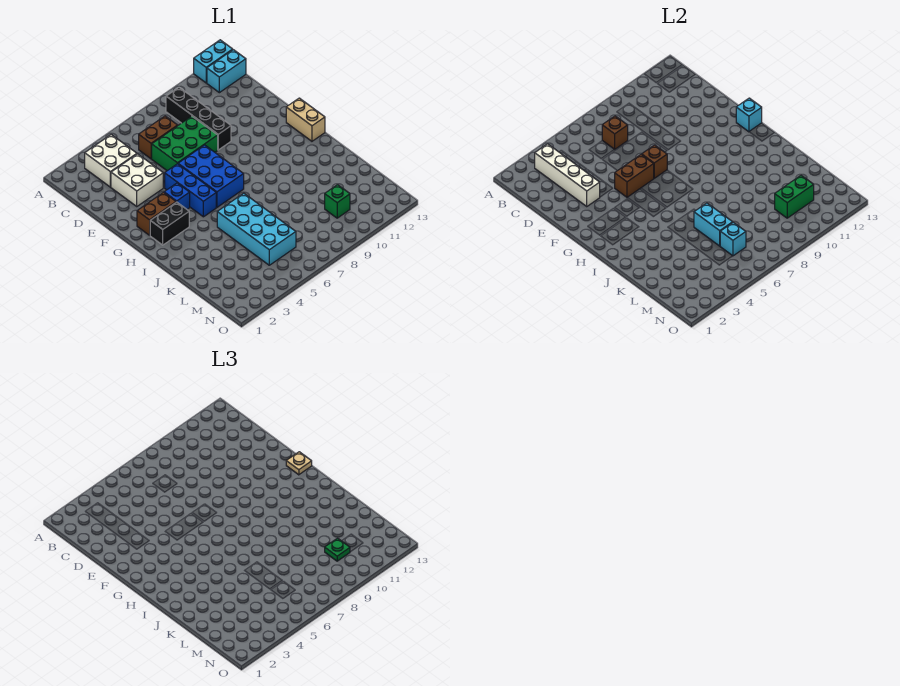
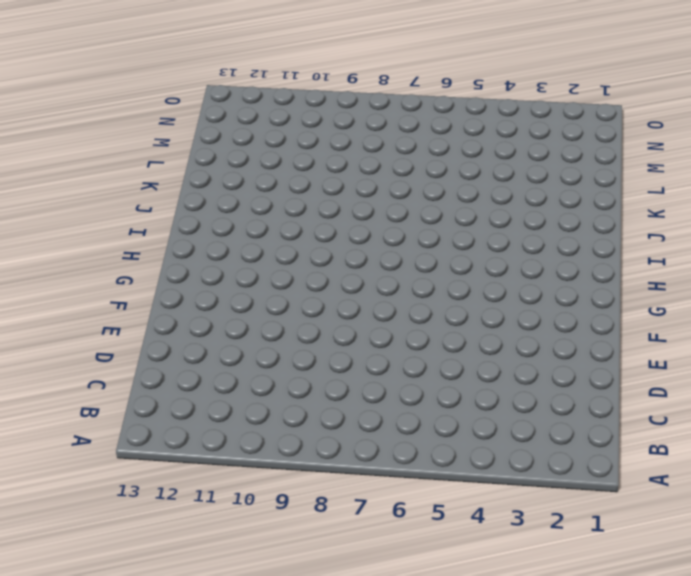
none -> cyan brick A12:A13 level 1
none -> white brick B3:C4 level 1
none -> black brick B9:E9 level 1

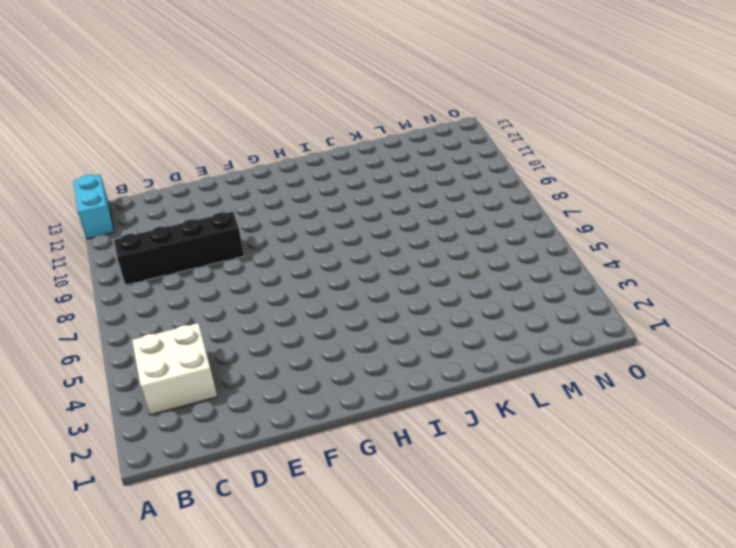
none -> cyan brick B12:B13 level 1
none -> brown brick C6:C7 level 1
none -> white brick D3:E4 level 1

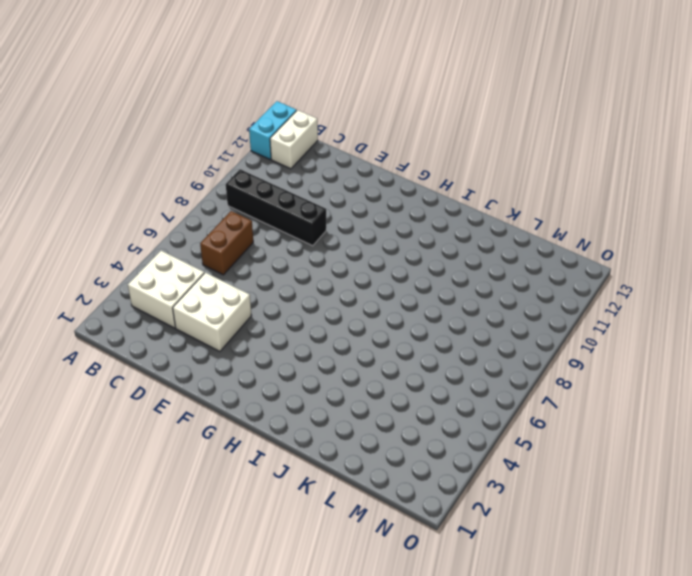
white brick B12:B13 level 1 -> cyan brick B12:B13 level 1
none -> green brick D6:E8 level 1
none -> blue brick F5:H5 level 1
none -> blue brick F6:H7 level 1

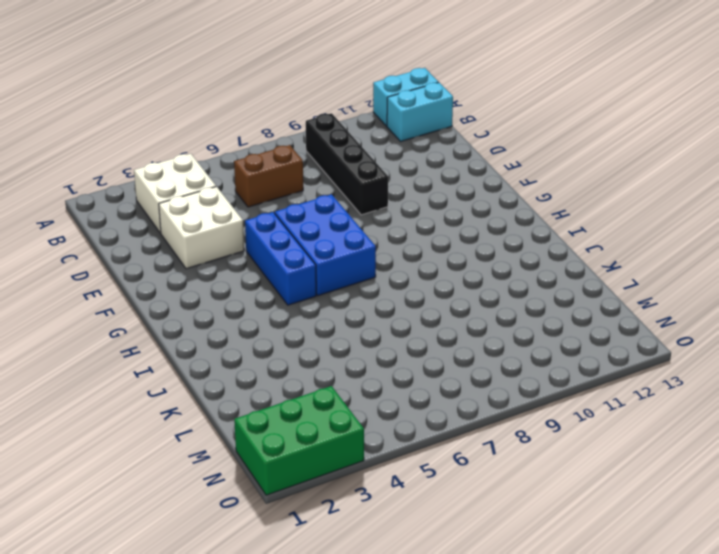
green brick N1:O3 level 1 -> green brick D6:E8 level 1
none -> brown brick G2:G3 level 1
none -> blue brick G4 level 1
none -> tan brick G13:H13 level 1

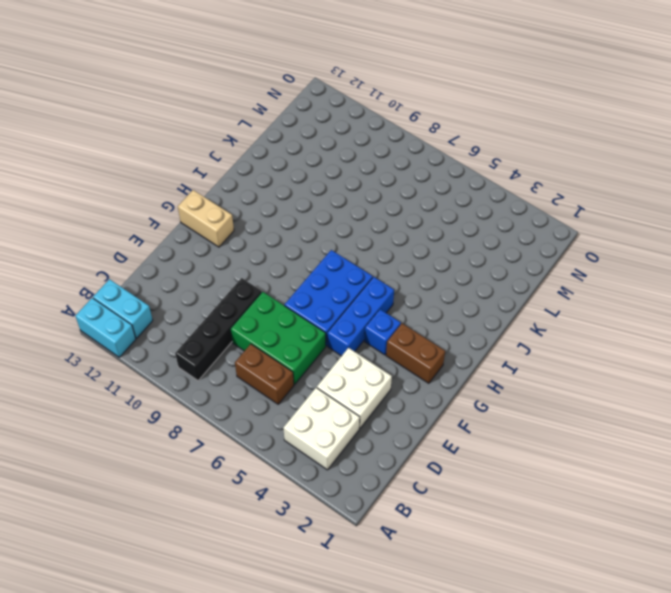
tan brick G12:G13 level 1 -> tan brick G13:H13 level 1
none -> black brick H2:H3 level 1
none -> cyan brick J5:M6 level 1
none -> green brick M10 level 1

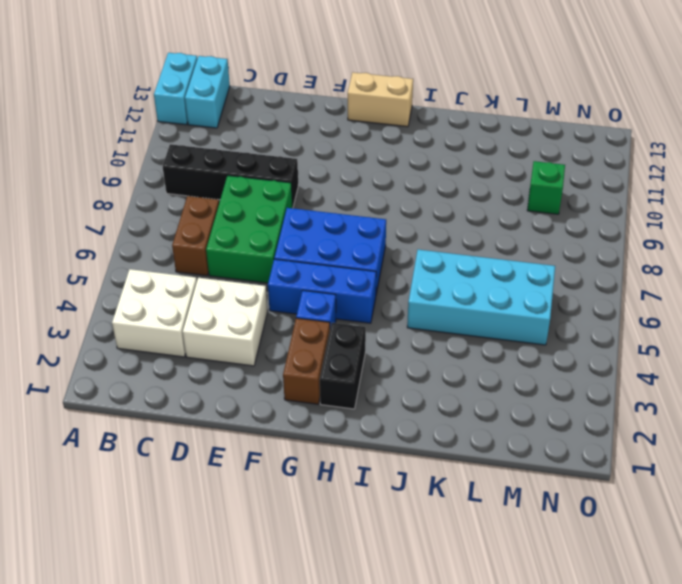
none -> white brick B3:E3 level 2
none -> brown brick C7 level 2
none -> brown brick F5:F6 level 2

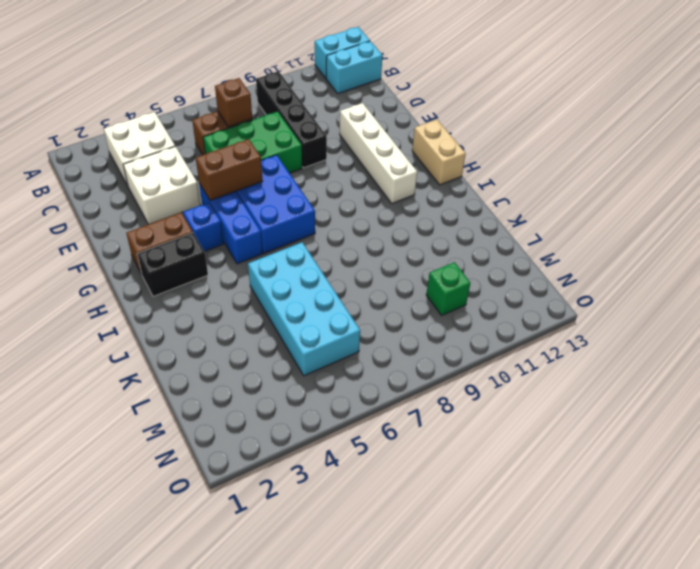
white brick E11:H11 level 1 -> white brick B3:E3 level 2
none -> brown brick F7 level 2
none -> cyan brick G13 level 2
none -> cyan brick K6:L6 level 2

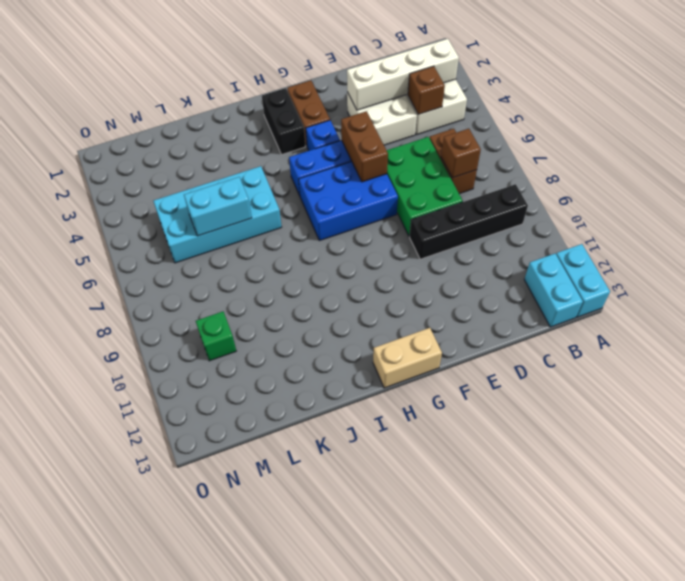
brown brick C4 level 2 -> brown brick F7 level 2
none -> cyan brick G13 level 2
none -> cyan brick M6 level 2
none -> green brick M10:M11 level 2

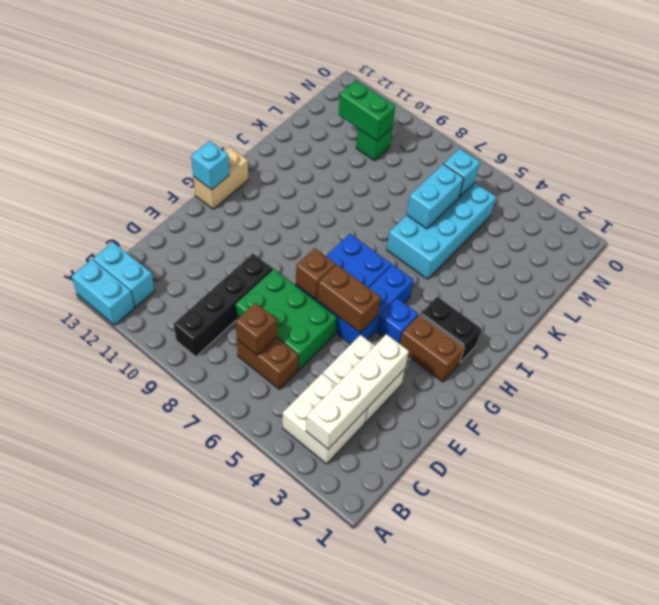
none -> tan plate G13 level 3
none -> green plate M10 level 3

